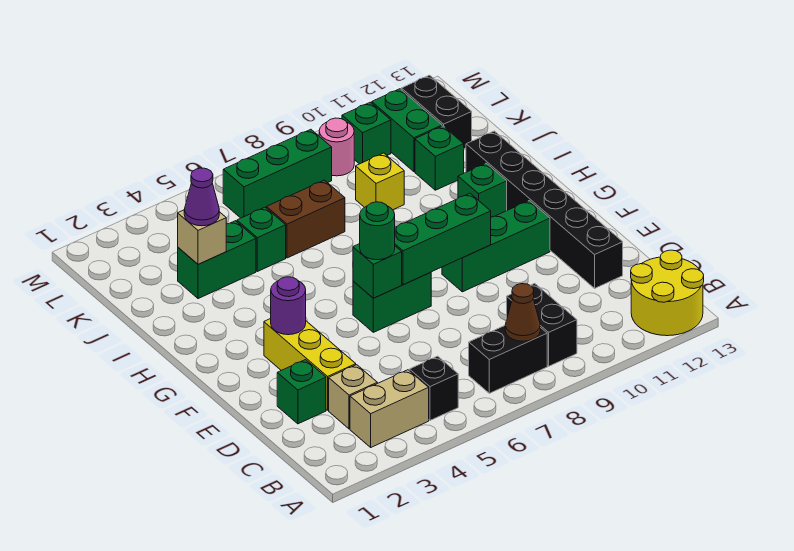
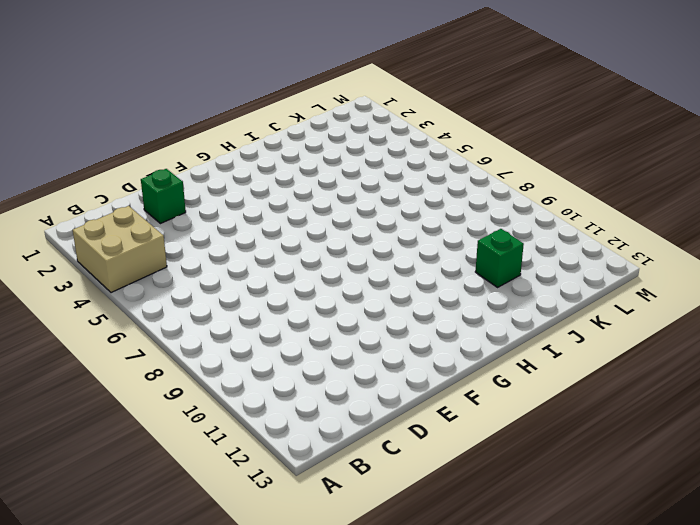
tan brick A3:B4 level 1 -> tan brick B3:B4 level 1
none -> yellow round brick A12:B13 level 1
none -> black brick B5 level 1
none -> black brick B7:B8 level 1

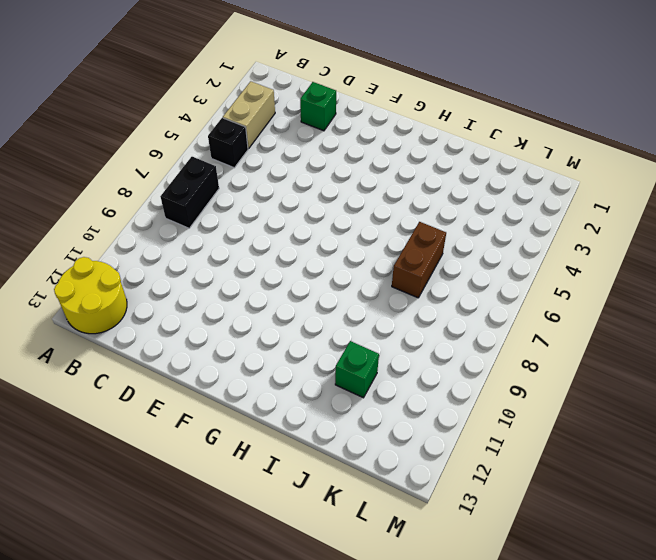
none -> black brick B9:C9 level 1
none -> tan brick C3 level 1
none -> yellow brick D3:F3 level 1

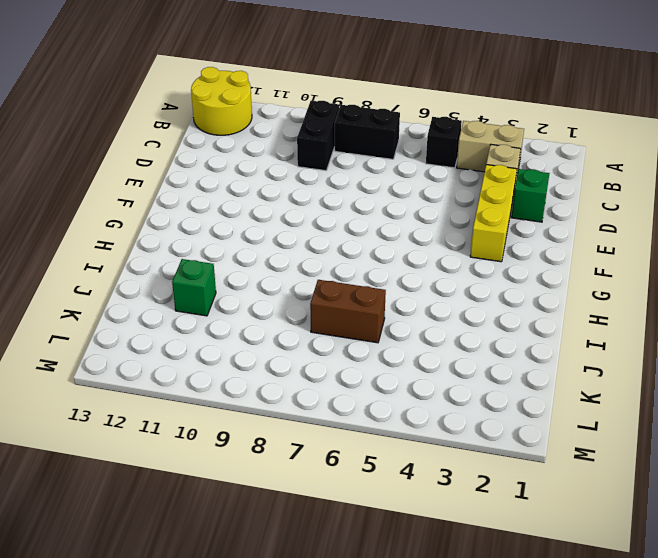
none -> black brick D12:I12 level 1
none -> green brick F6:F7 level 1
none -> green brick F9:F11 level 1

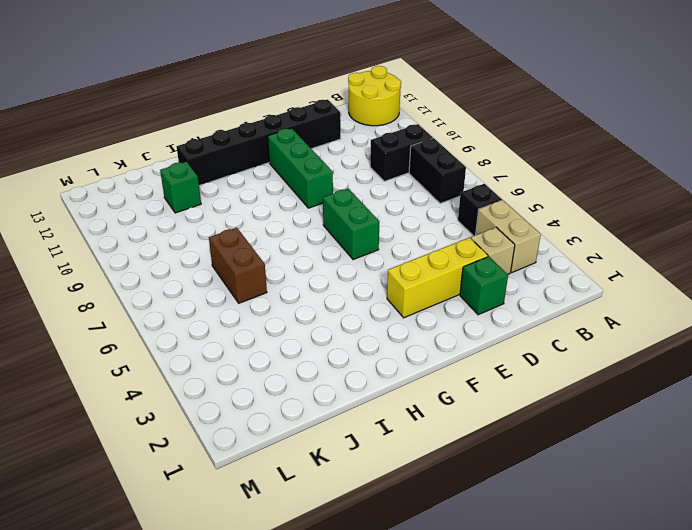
none -> green brick H11 level 1
none -> green brick J3:J4 level 1
none -> green brick J5 level 1

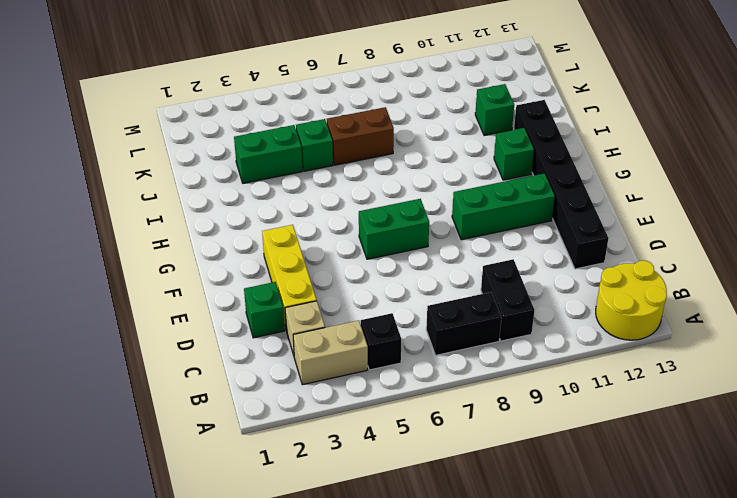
none -> yellow brick J9 level 1
none -> green brick K11:L11 level 1
none -> black brick K12:L12 level 1

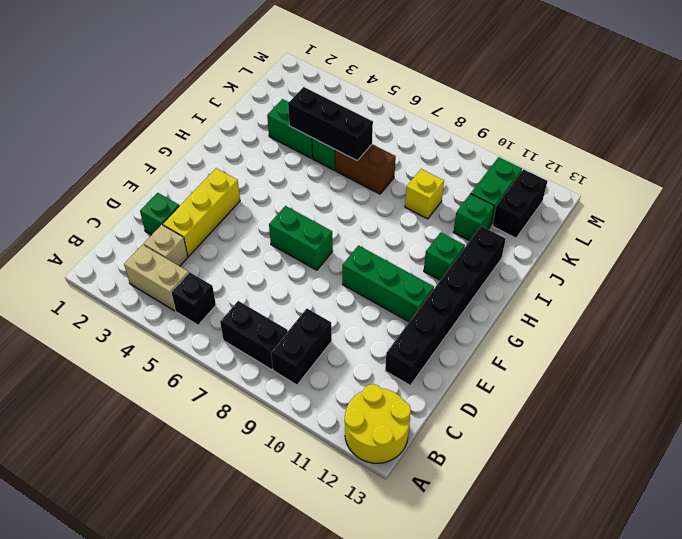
black brick J4:J6 level 2 -> none
none -> green brick L6:L8 level 1
none -> pink round brick L9 level 1
none -> green brick L10 level 1

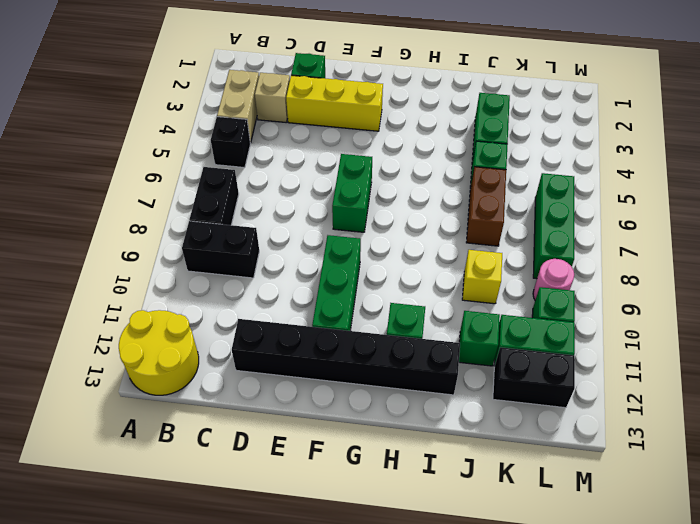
none -> brown cone B8 level 2
none -> purple round brick F3 level 2
none -> green brick F6 level 2

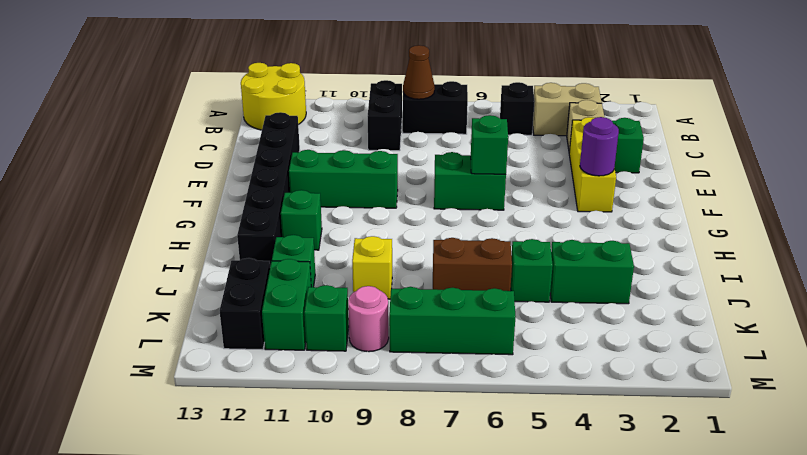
none -> green brick F7:F9 level 2
none -> tan brick J3 level 2
none -> green round brick F6 level 3

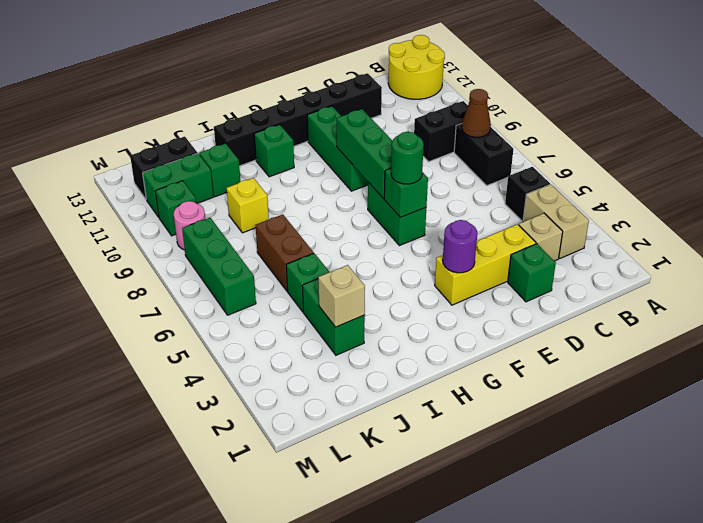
none -> purple cone J3 level 3

